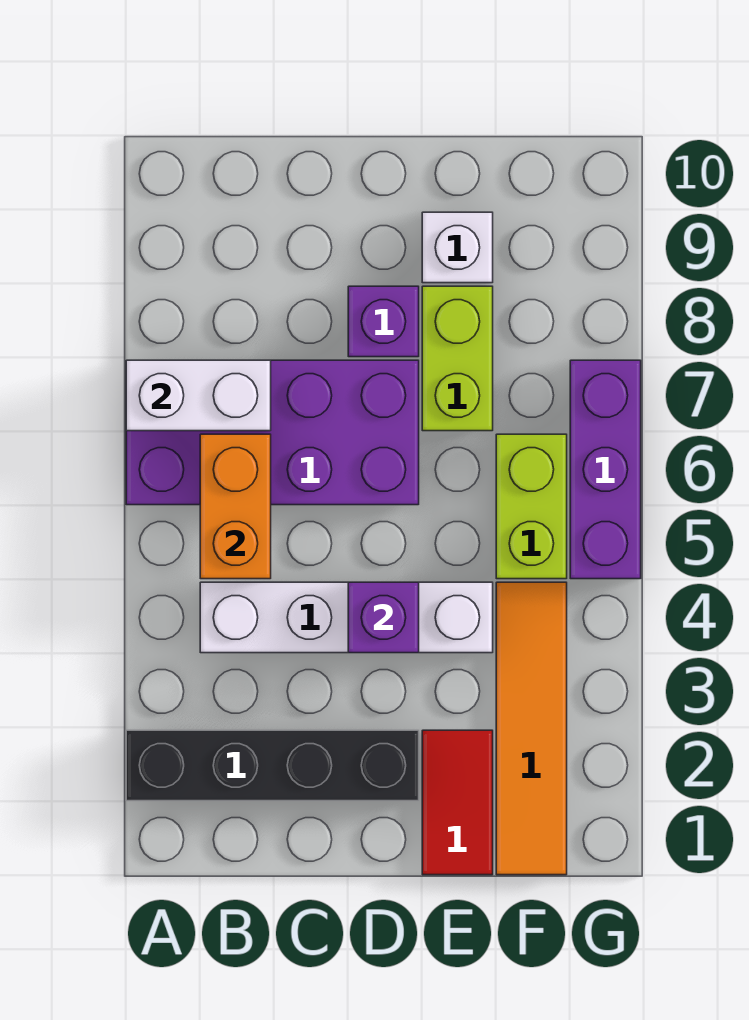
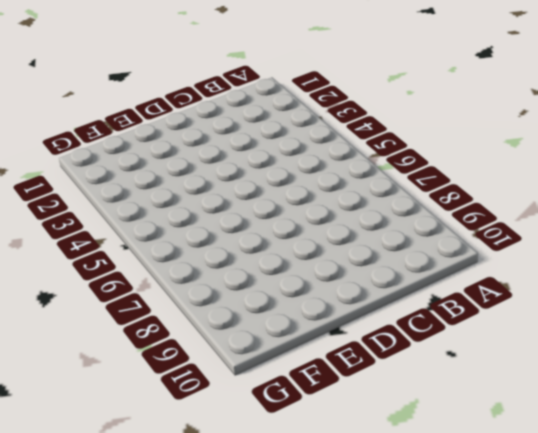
none -> black brick A2:D2 level 1
none -> purple brick A6:D7 level 1
none -> white brick B4:E4 level 1

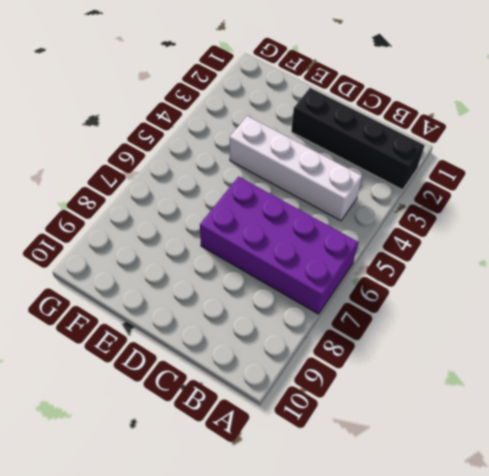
none -> purple brick D8 level 1
none -> red tile E1:E2 level 1
none -> lime brick E7:E8 level 1

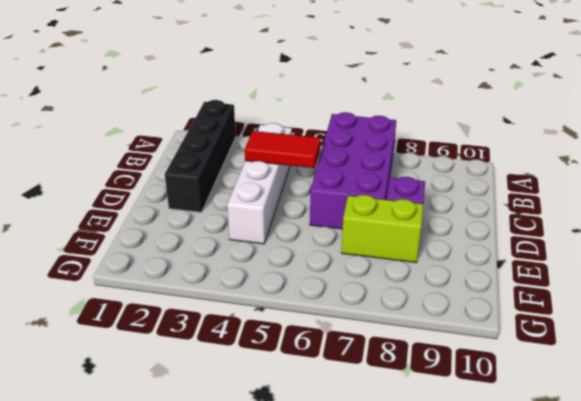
red tile C4:C5 level 2 -> red tile E1:E2 level 1
none -> white brick E9 level 1
none -> orange tile F1:F4 level 1
none -> lime brick F5:F6 level 1

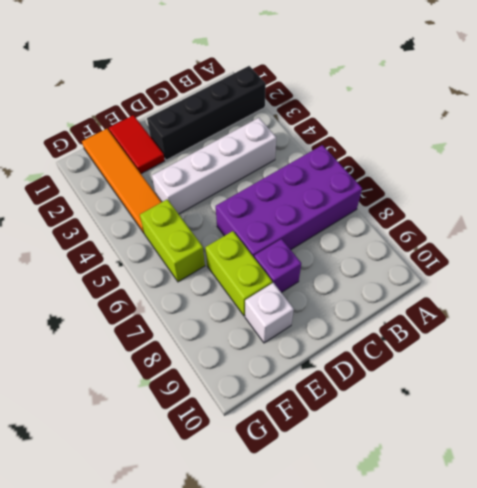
none -> purple brick G5:G7 level 1
none -> white brick A7:B7 level 2
none -> orange brick B5:B6 level 2

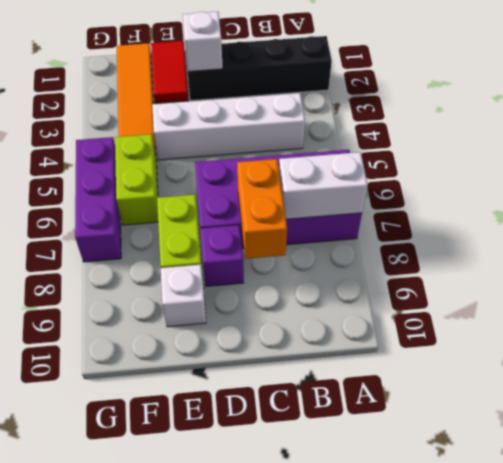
orange brick C7:C8 level 2 -> orange brick B5:B6 level 2
white brick D2 level 2 -> none
none -> purple brick D4 level 2

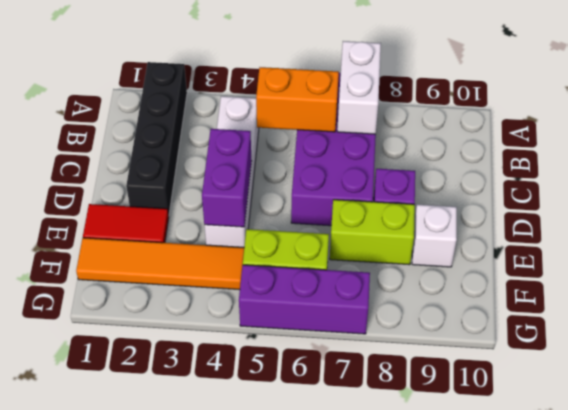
purple brick D4:E4 level 2 -> purple brick D4 level 2

